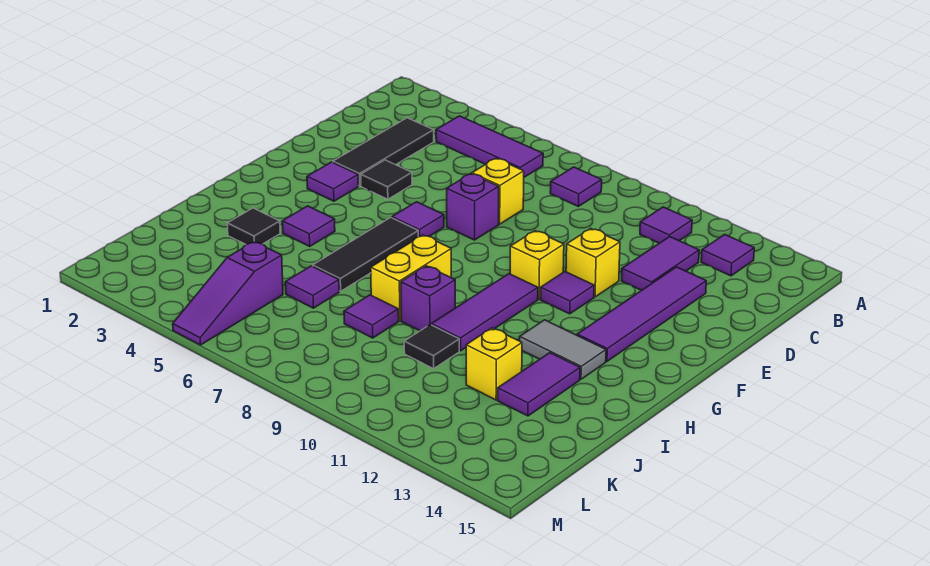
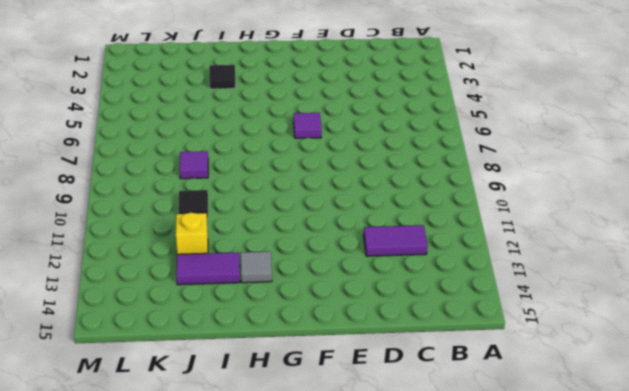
grey tile H13 level 1 -> grey tile H12:H13 level 1
none -> purple tile B4:B6 level 1
none -> purple tile B8 level 1
none -> purple tile B11 level 1

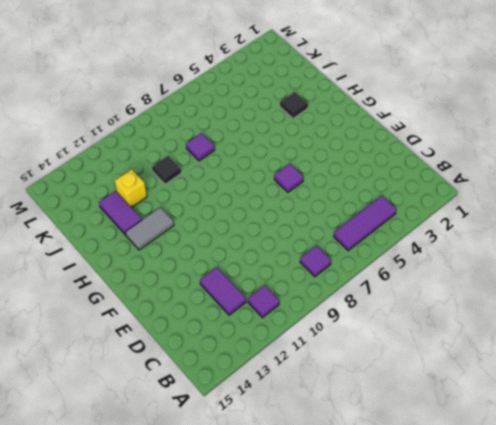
none -> purple tile B13 level 1
none -> black tile C3:E3 level 1
none -> yellow brick D7 level 1

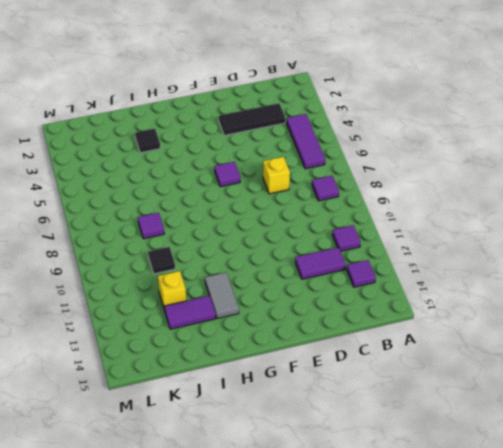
none -> purple tile D13:G13 level 1
none -> black tile E4 level 1
none -> purple brick E7 level 1

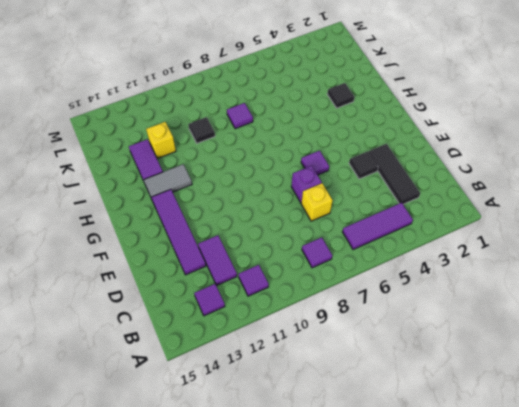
none -> yellow brick E11 level 1
none -> purple tile F3 level 1
none -> yellow brick F10 level 1

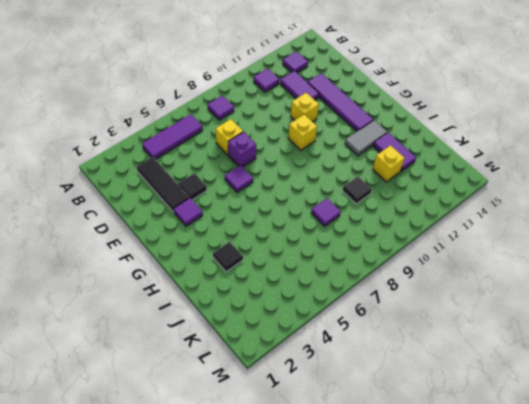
none -> purple tile F11 level 1
none -> black tile G6:I6 level 1
none -> purple tile G10:I10 level 1

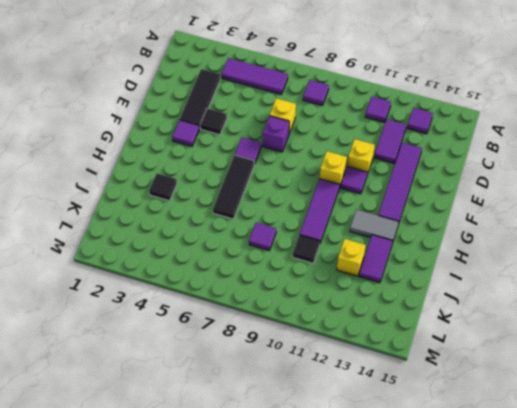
none -> purple tile H4 level 1
none -> yellow brick H8:I8 level 1
none -> purple brick I9 level 1

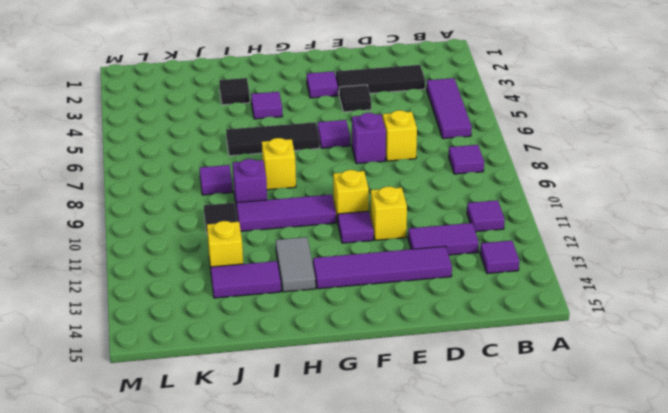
yellow brick H8 level 1 -> yellow brick H8:I8 level 1
none -> purple tile J6 level 1
none -> purple slope K5:M5 level 1 top K

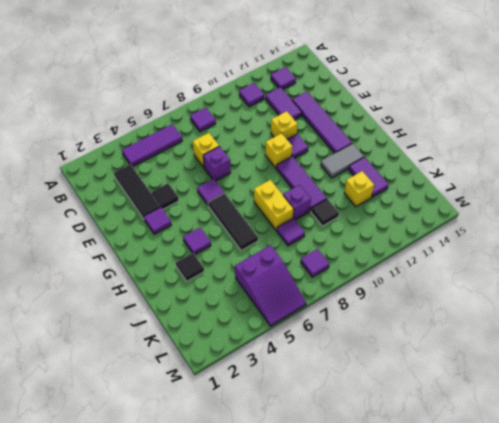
purple slope K5:M6 level 1 top K -> purple slope K5:M5 level 1 top K
purple tile L8 level 1 -> purple tile J6 level 1

